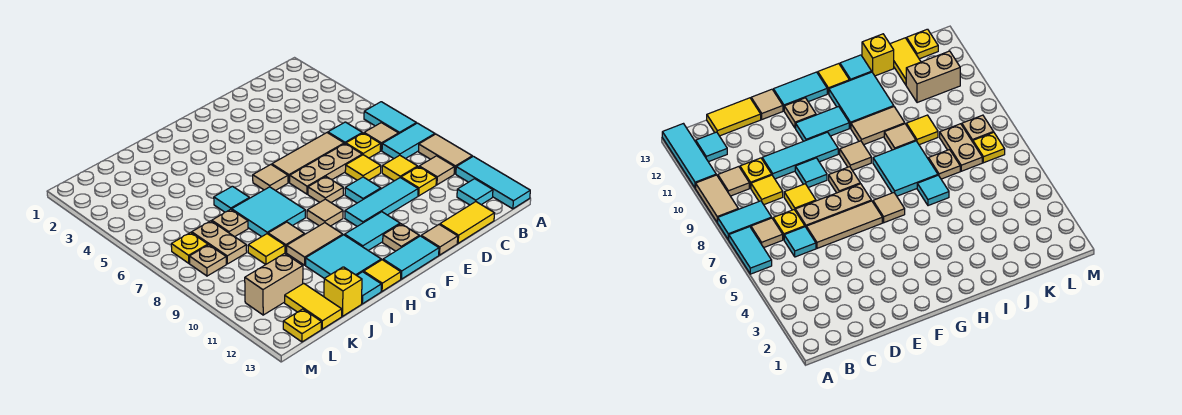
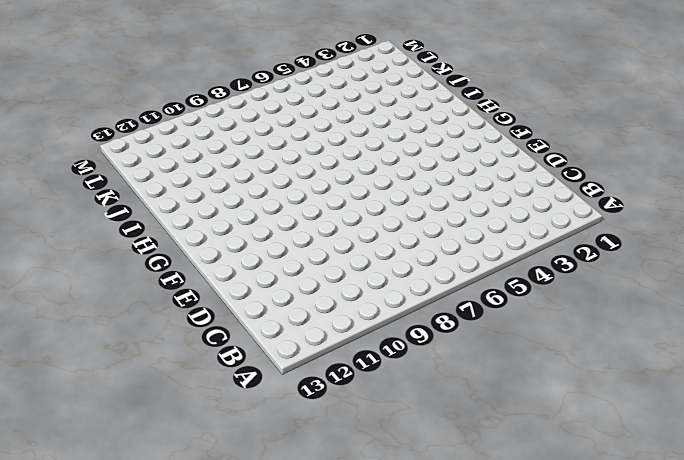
none -> cyan tile A6:A7 level 1
none -> cyan tile A8:B8 level 1
none -> tan tile A9:A10 level 1
none -> cyan tile A11:A13 level 1

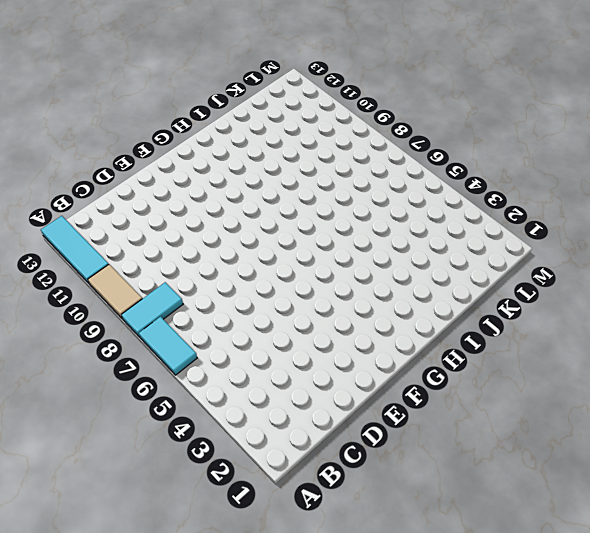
none -> tan tile B7 level 1
none -> tan tile B10 level 1
none -> cyan tile B12 level 1
none -> cyan tile C6 level 1

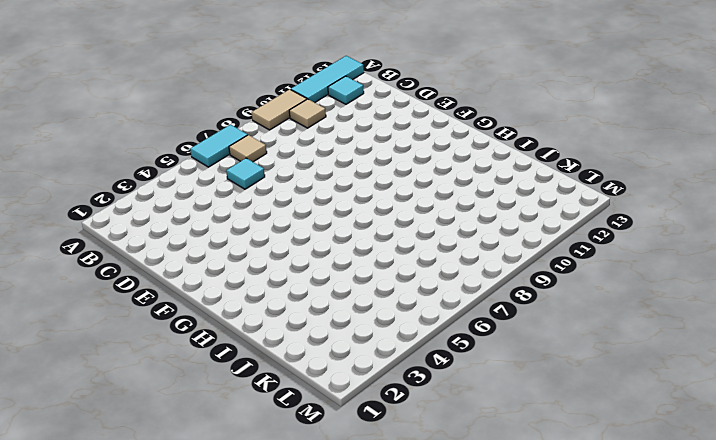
none -> cyan tile A8:B8 level 1
none -> yellow plate C7 level 1
none -> yellow tile C9 level 1
none -> yellow plate C10 level 1

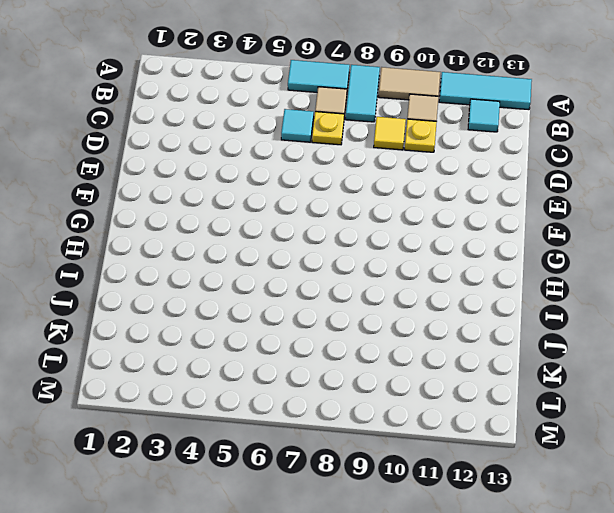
none -> yellow tile C13:D13 level 1
none -> tan tile D6:F6 level 1
none -> tan plate D7:F7 level 1
none -> yellow tile D8 level 1

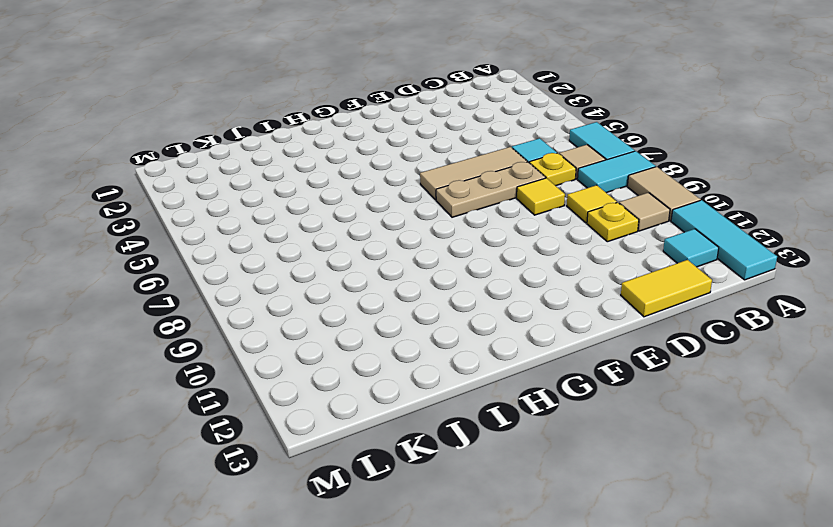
none -> cyan tile D10:F10 level 1
none -> cyan tile E9 level 1
none -> tan tile E13 level 1
none -> tan plate F8 level 1

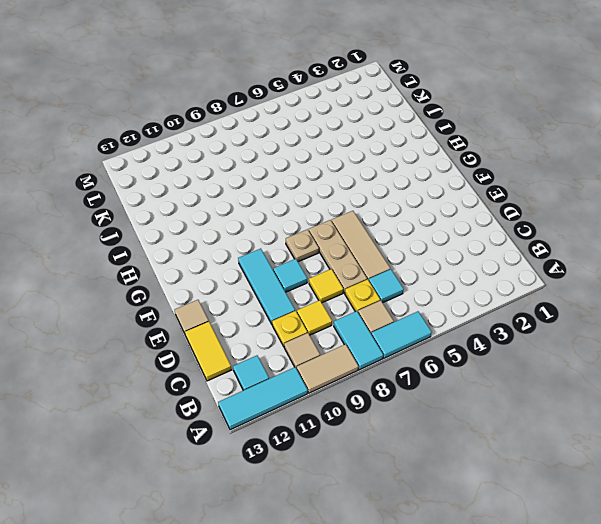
none -> cyan tile F11:G11 level 1
none -> tan plate F12 level 1
none -> cyan tile F13:G13 level 1
none -> tan tile G6 level 1

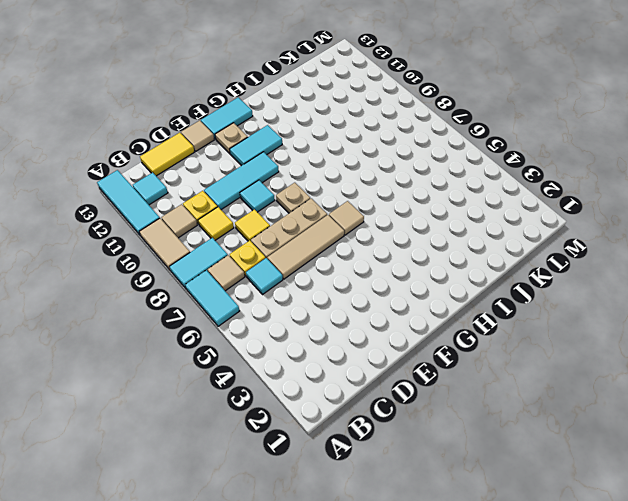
none -> tan tile G9 level 1
none -> cyan tile H7:I8 level 1
none -> tan tile H10:I10 level 1
none -> cyan tile H11:I12 level 1

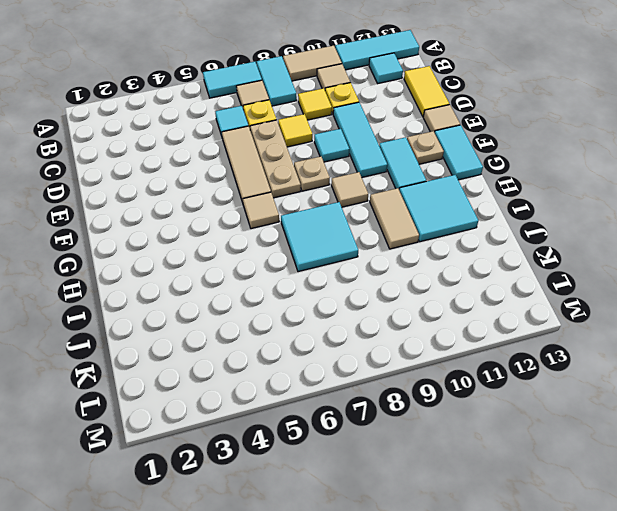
none -> yellow tile H13 level 1
none -> cyan tile I6 level 1
none -> tan tile I9 level 1
none -> cyan tile I13 level 1

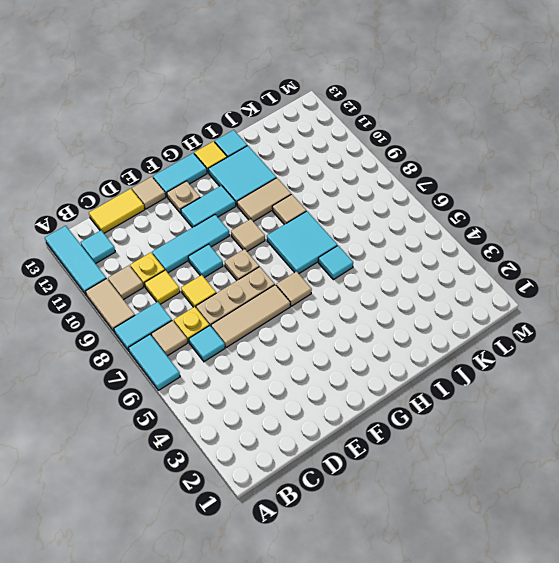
none -> tan plate J7 level 1
none -> yellow tile J9 level 1
none -> yellow brick J13 level 1
none -> tan plate K7:K8 level 1

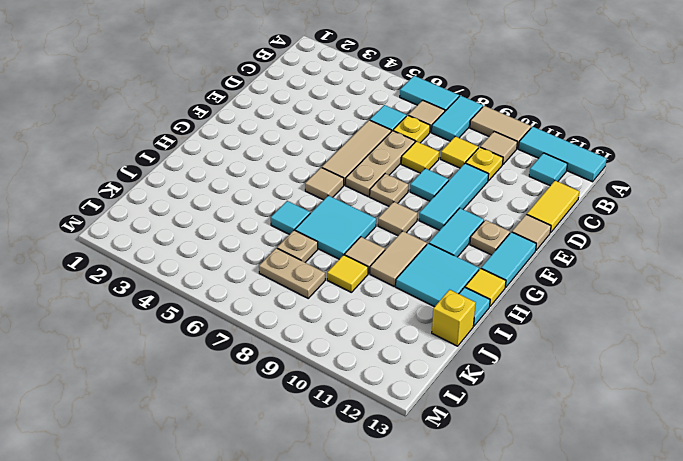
none -> tan brick K11:L11 level 1
none -> yellow tile K12:K13 level 1
none -> yellow plate L7 level 1
none -> tan plate L8 level 1

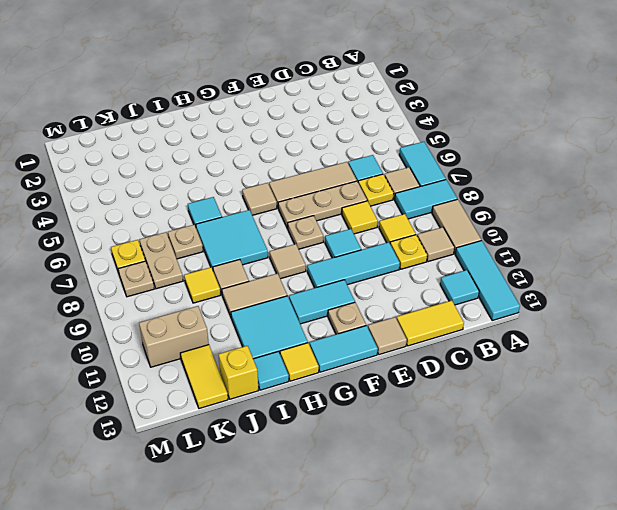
none -> yellow plate L13 level 1

